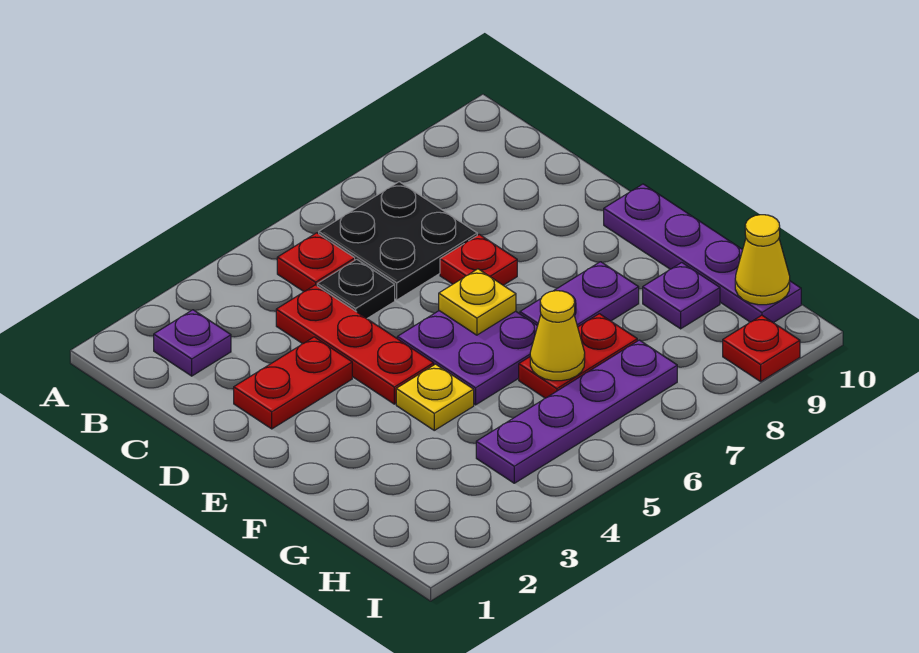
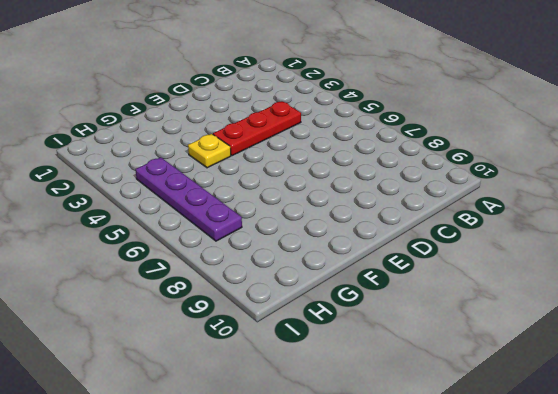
none -> purple plate B2 level 1
none -> red plate B5 level 1
none -> black plate B6:C7 level 1

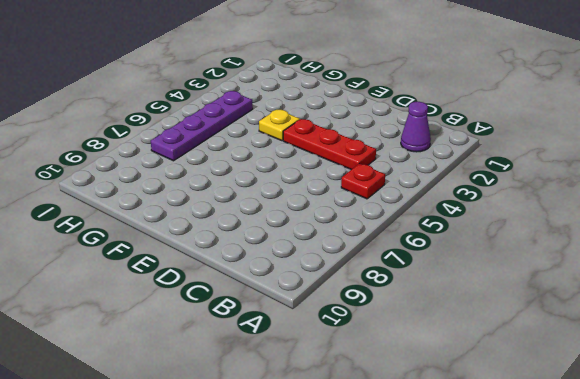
purple cone B2 level 1 -> purple plate B2 level 1
none -> black plate B6:C7 level 1
none -> black plate C5 level 1
none -> red plate D2:D3 level 1

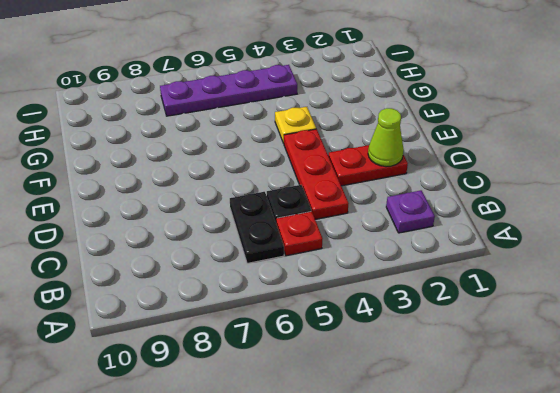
black plate B6:C6 level 1 -> black plate B6:C7 level 1
lime cone D2 level 2 -> none
none -> red plate D7 level 1
none -> purple plate E5:F6 level 1
none -> purple plate E10:H10 level 1

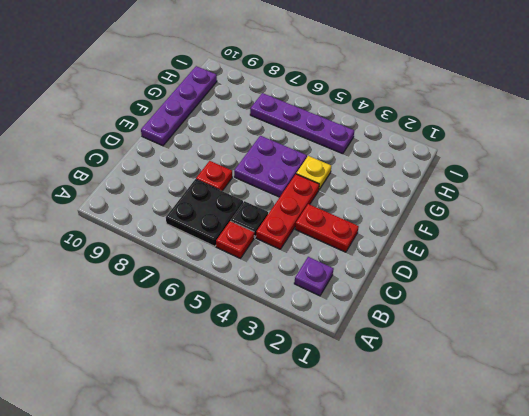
none -> purple plate F7:F8 level 1
none -> red plate G6:G7 level 1
none -> purple plate G9 level 1

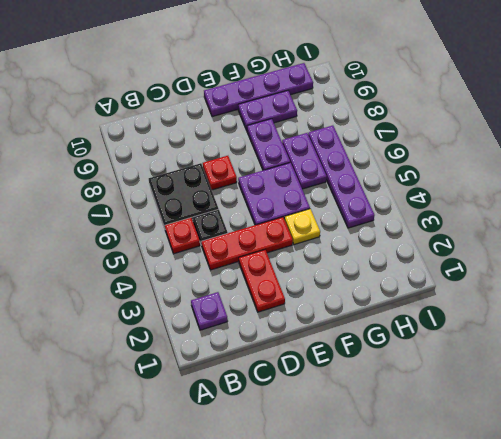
purple plate F9:G9 level 1 -> purple plate G9 level 1
purple plate G6:G7 level 1 -> red plate G6:G7 level 1
none -> red plate I9 level 1
none -> yellow plate E6 level 2
none -> yellow cone G6 level 2

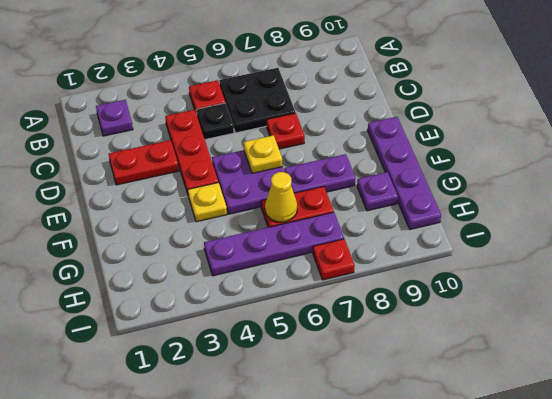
red plate I7 level 1 -> red plate I9 level 1
none -> yellow cone H10 level 2

